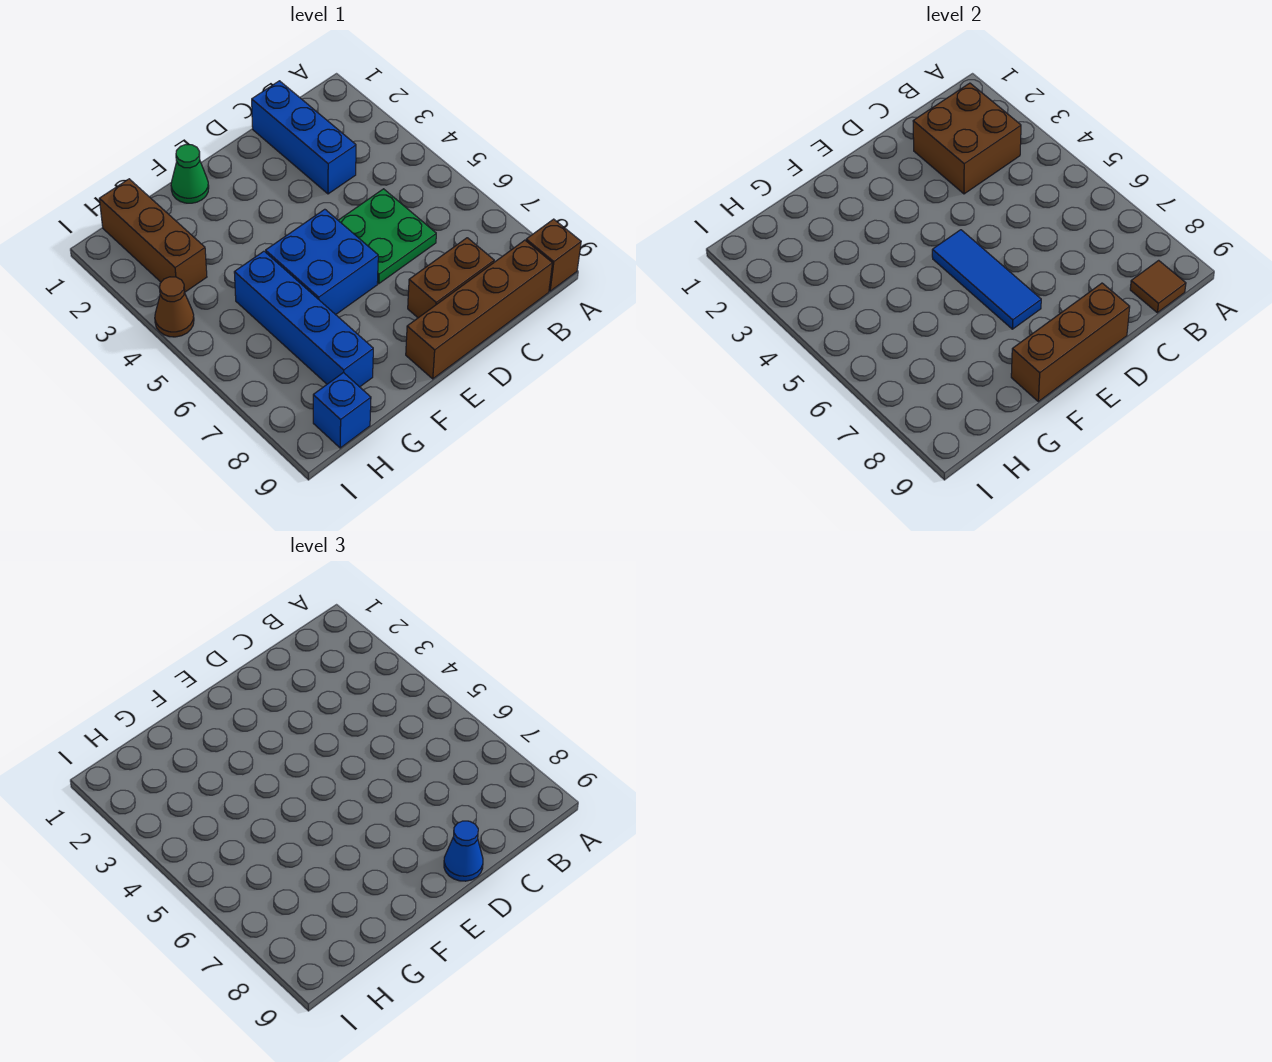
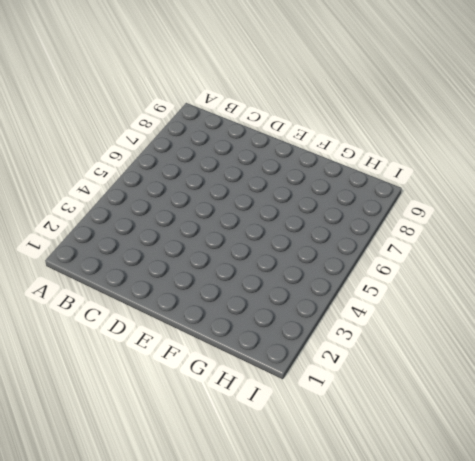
none -> brown brick A9 level 1
none -> brown brick B9:E9 level 1
none -> blue brick C1:C3 level 1

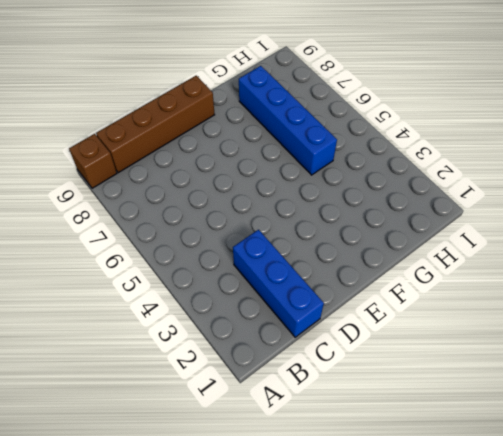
none -> green plate C5:D6 level 1
none -> brown brick C8:D8 level 1
none -> blue brick E5:F6 level 1

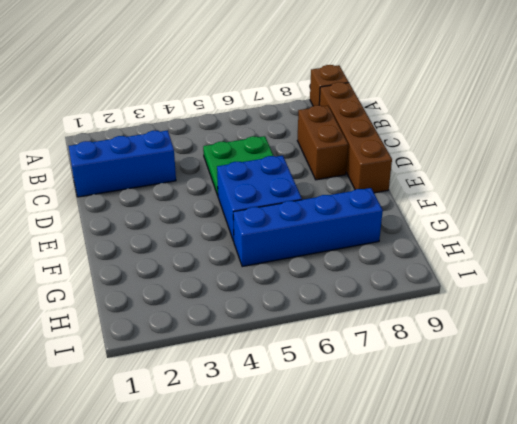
none -> green cone F1 level 1
none -> brown brick H1:H3 level 1
none -> blue brick H9 level 1

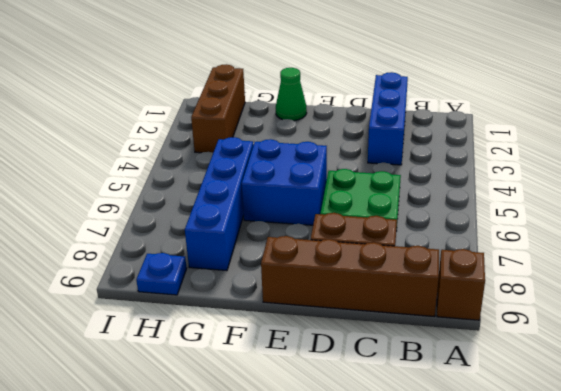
blue plate H9 level 1 -> blue brick H9 level 1
none -> brown cone I4 level 1
none -> brown brick B2:C3 level 2
none -> brown tile B9 level 2

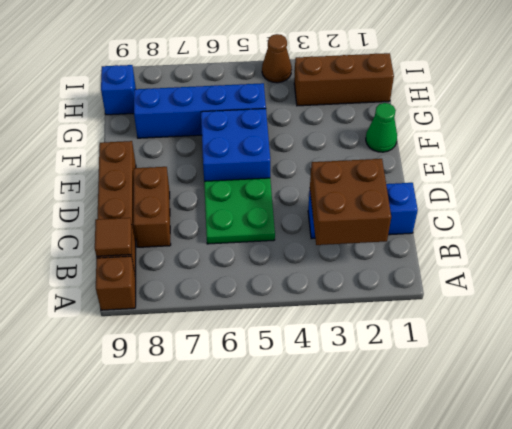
none -> brown brick D9:F9 level 2
none -> blue tile E5:E7 level 2
none -> blue cone D9 level 3

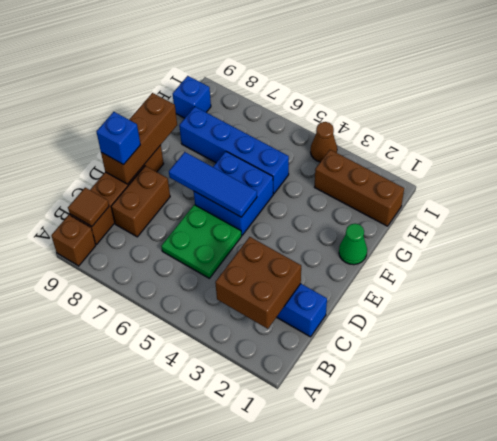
blue brick D9 level 3 -> blue cone D9 level 3

